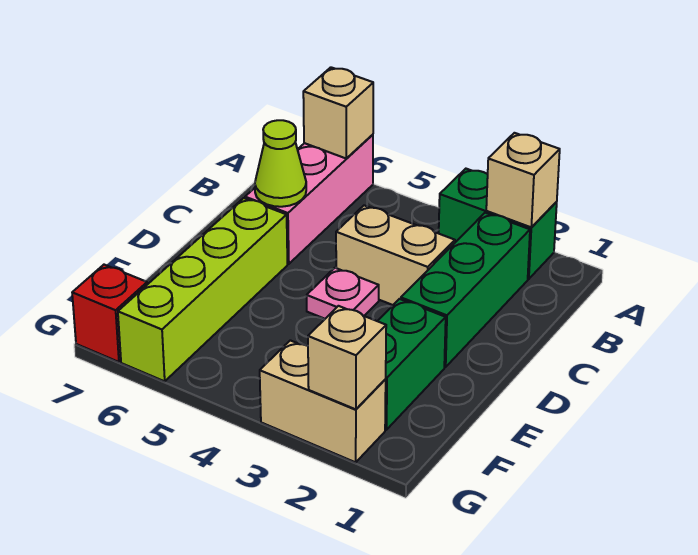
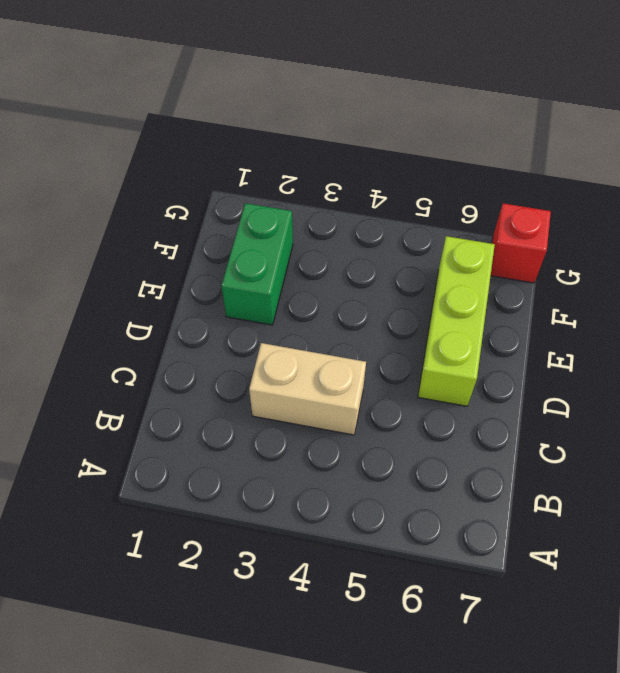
lime brick D6:F6 level 1 -> lime brick D6:G6 level 1
none -> green brick A2:A3 level 1
none -> pink brick A6:C6 level 1
none -> green brick B2:D2 level 1

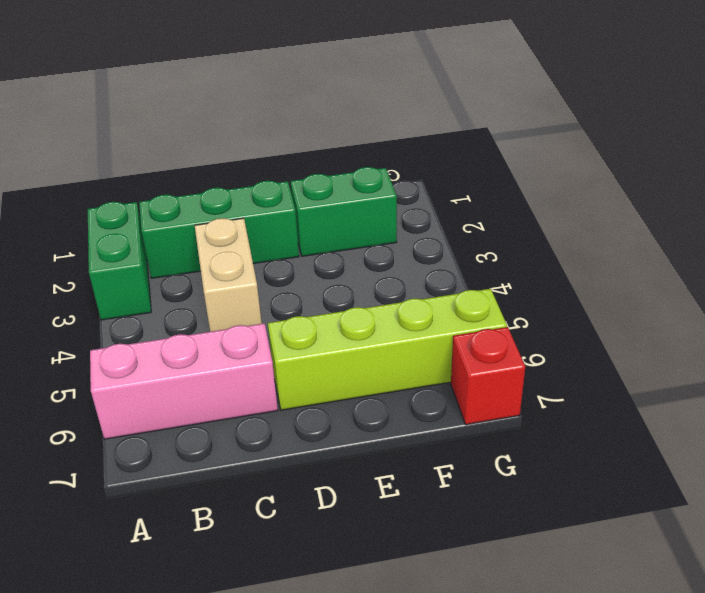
none -> pink plate D4 level 1
none -> tan brick G2:G3 level 1
none -> tan brick A2 level 2

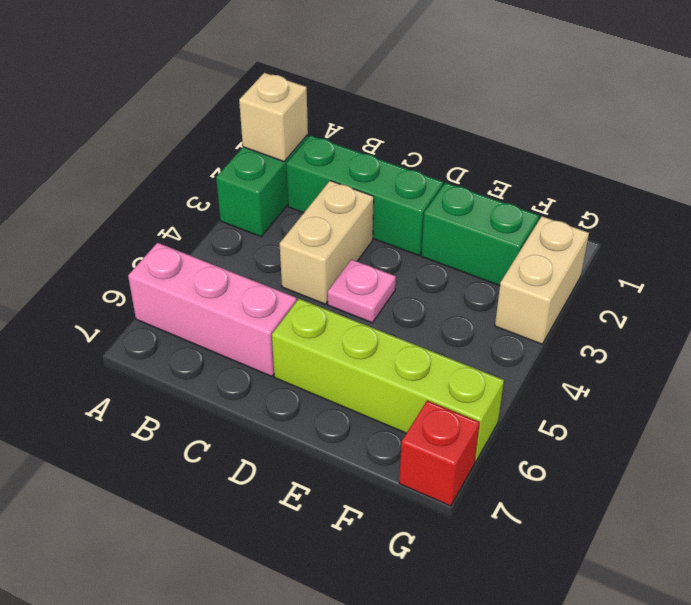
none -> tan brick A6 level 2
none -> lime cone C6 level 2
none -> tan brick G2 level 2

